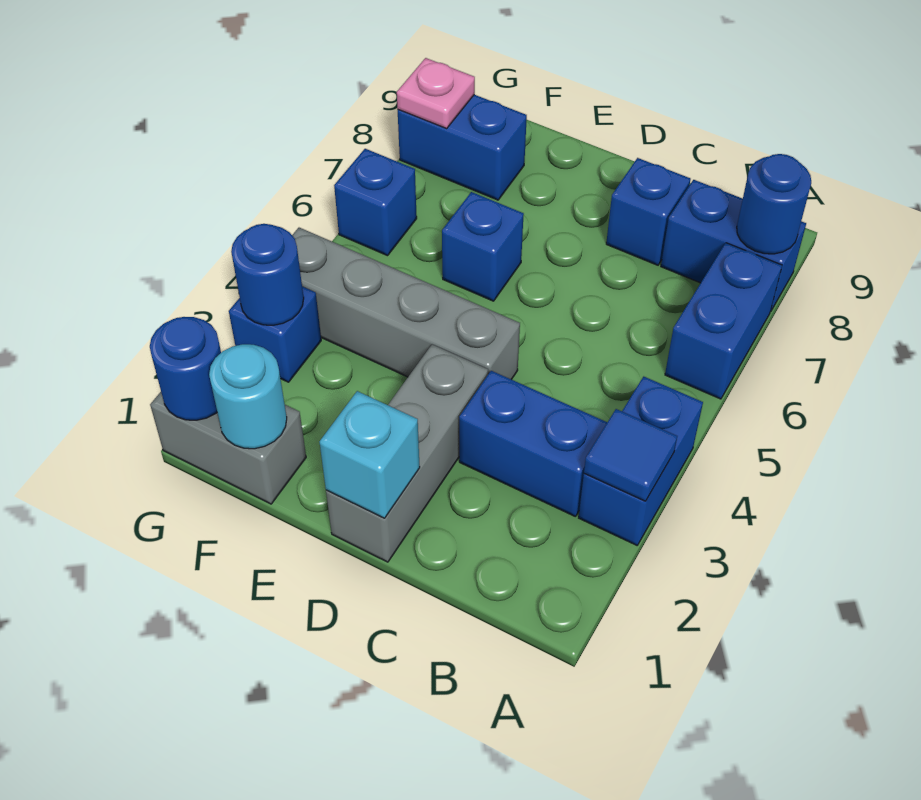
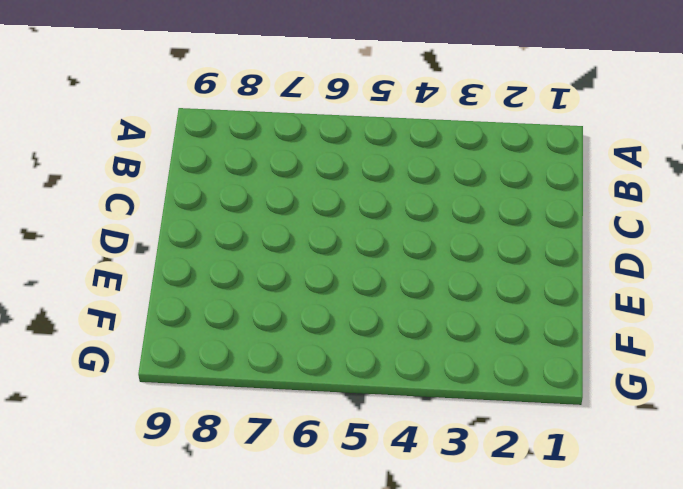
none -> blue brick A3:A4 level 1
none -> blue brick A6:A7 level 1
none -> blue brick A8:B8 level 1

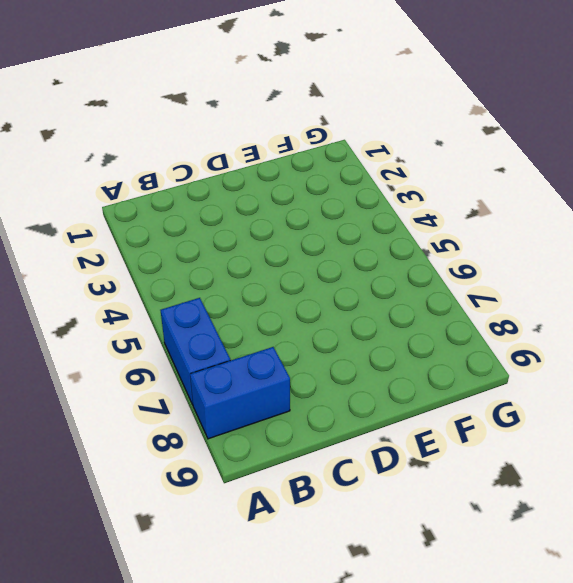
none -> blue brick A3:A4 level 1
none -> blue brick B3:C3 level 1
none -> blue brick C8 level 1

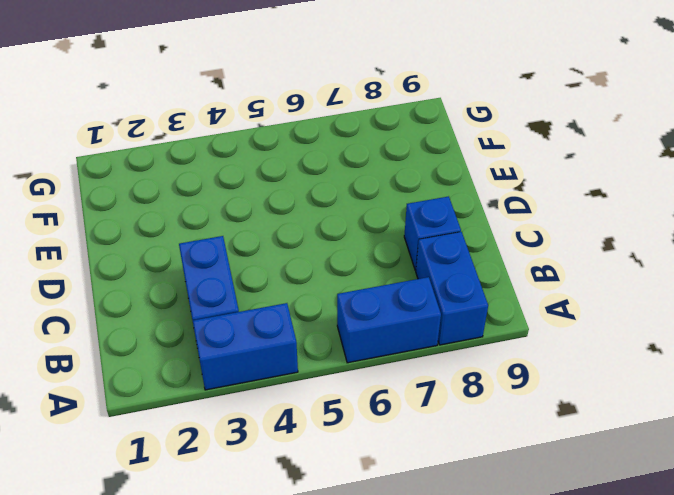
none -> grey brick D1:D3 level 1
none -> grey brick D4:G4 level 1
none -> blue brick E6 level 1

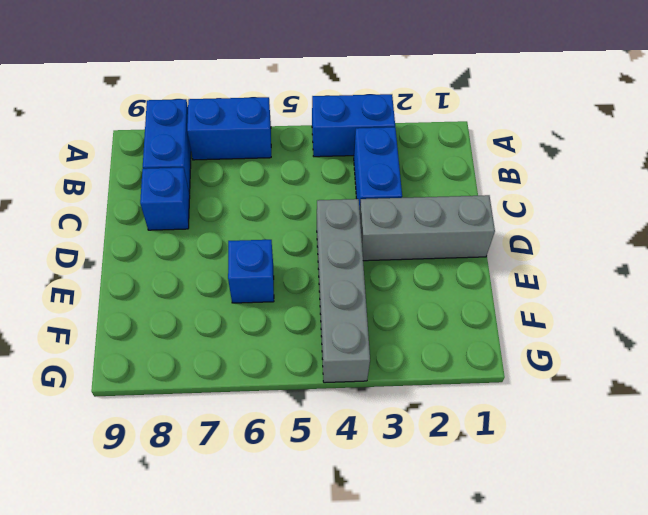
none -> grey brick F1:G1 level 1
none -> blue brick F8:G8 level 1
none -> blue brick G3 level 1

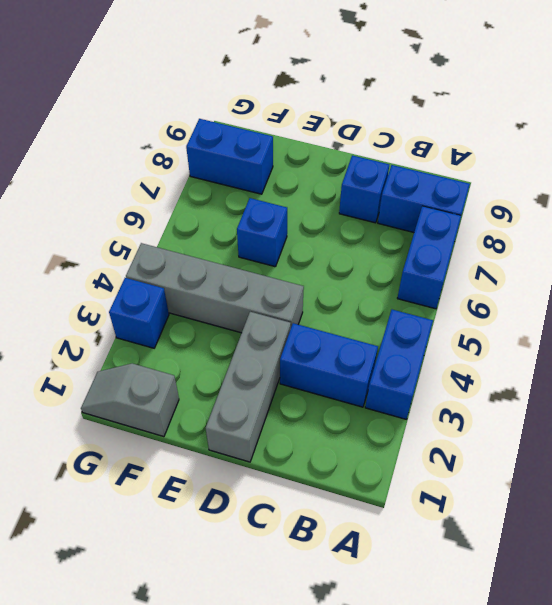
grey slope F1:G1 level 1 top F -> grey brick F1:G1 level 1
none -> blue brick G6 level 1
none -> blue tile A3 level 2
none -> blue round brick A8 level 2

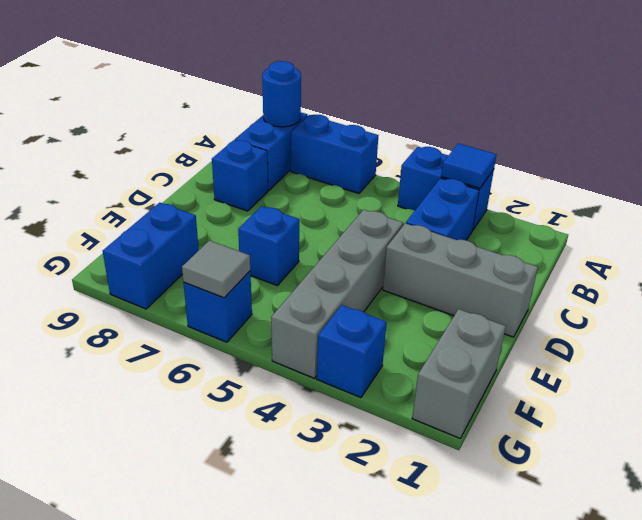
grey tile G6 level 2 -> none
none -> cyan brick D1 level 2
none -> cyan round brick F1 level 2
none -> blue round brick G1 level 2

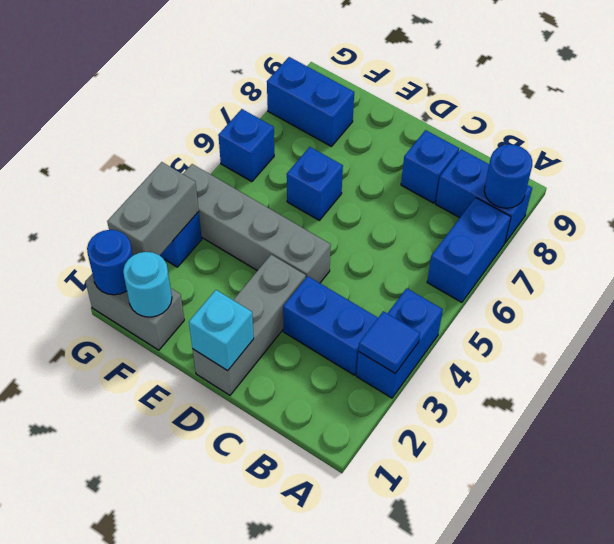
grey brick G2:G3 level 2 -> blue round brick G3 level 2
none -> pink plate G8 level 2

